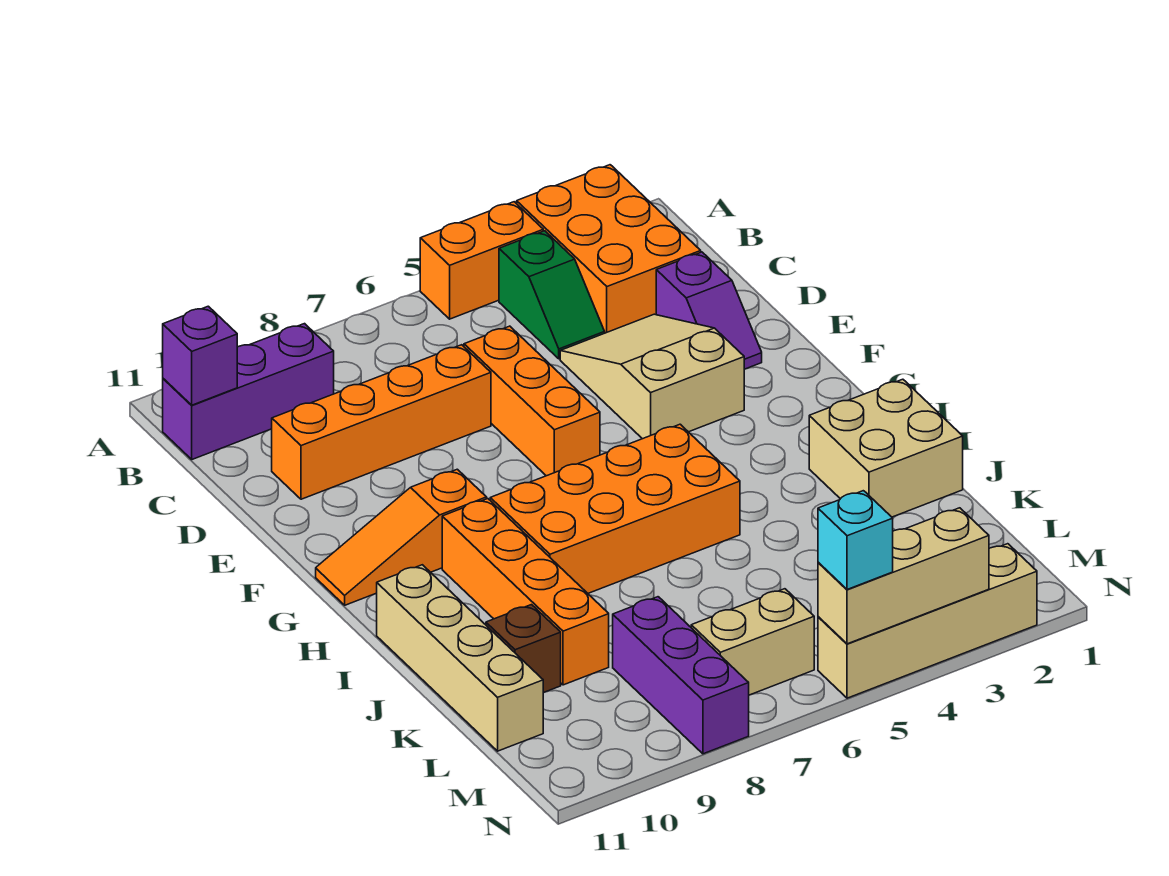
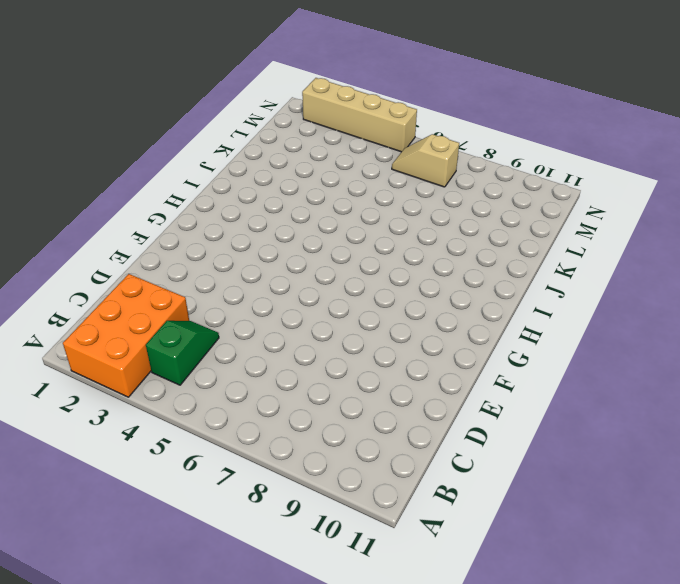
tan slope M6:M7 level 1 top 7 -> tan brick M6:M7 level 1
none -> orange brick A4:A5 level 1
none -> purple brick B9:B11 level 1
none -> purple slope D2:E2 level 1 top D

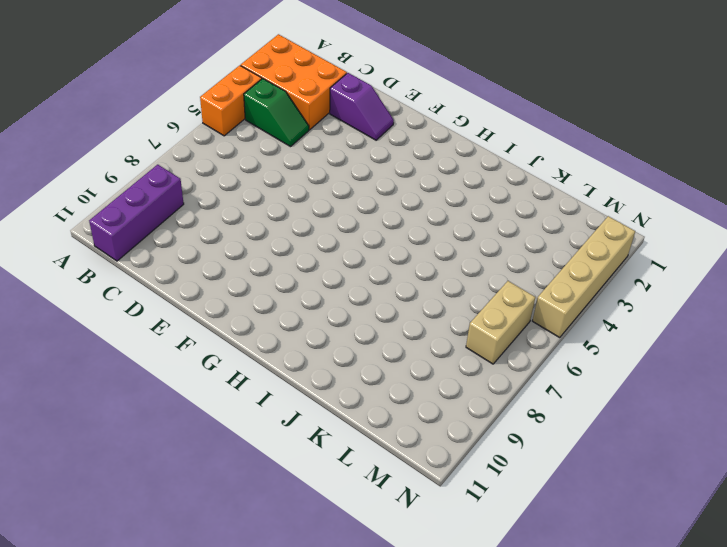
none -> tan slope D3:F4 level 1 top F
none -> orange brick D6:F6 level 1
none -> orange brick D7:D10 level 1

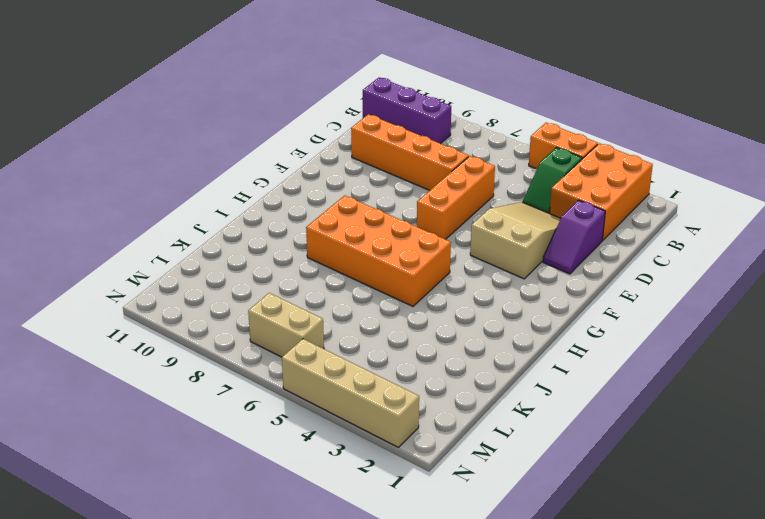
none -> orange slope G9:G11 level 1 top 9
none -> orange brick H9:K9 level 1
none -> tan brick I1:J2 level 1

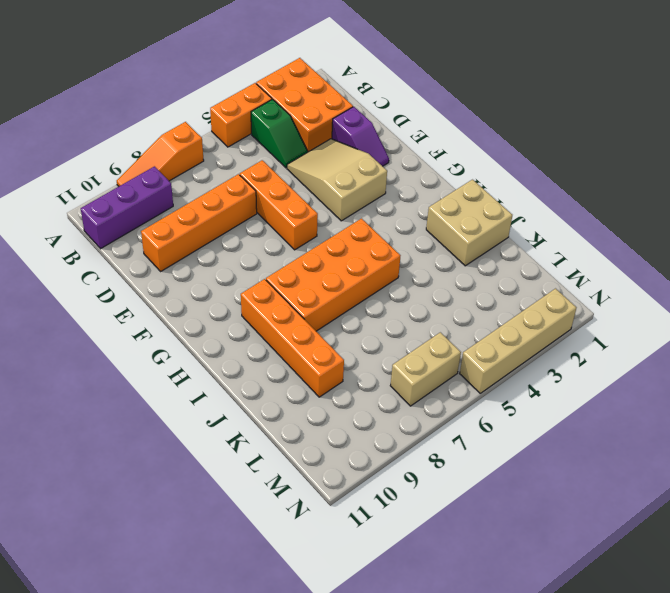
orange slope A7:A9 level 1 top 7 -> orange slope G9:G11 level 1 top 9
none -> tan brick I11:L11 level 1
none -> brown brick K10 level 1
none -> purple brick L8:N8 level 1

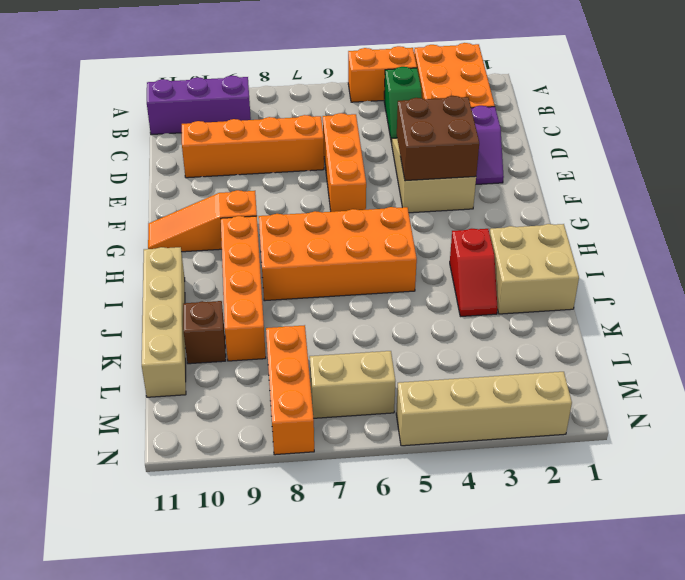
brown brick E3:F4 level 2 -> none
red slope I3:J3 level 1 top I -> none
orange brick L8:N8 level 1 -> purple brick L8:N8 level 1
none -> purple brick B11 level 2
none -> tan brick N3:N5 level 2
none -> cyan brick N5 level 3

